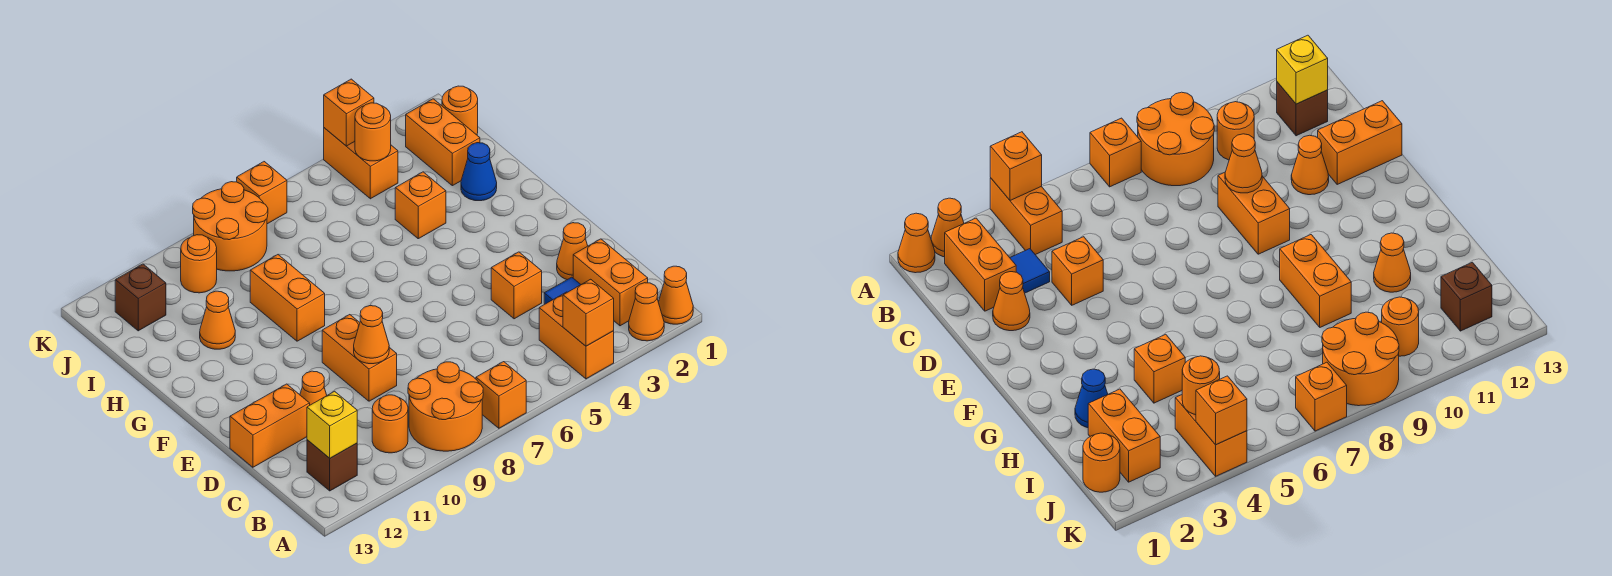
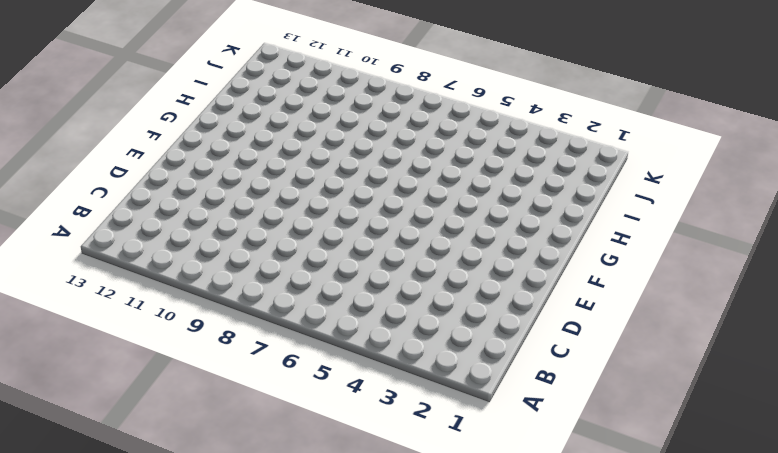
none -> orange cone A1 level 1
none -> orange cone A2 level 1
none -> orange brick A4:B4 level 1
none -> orange brick A7 level 1

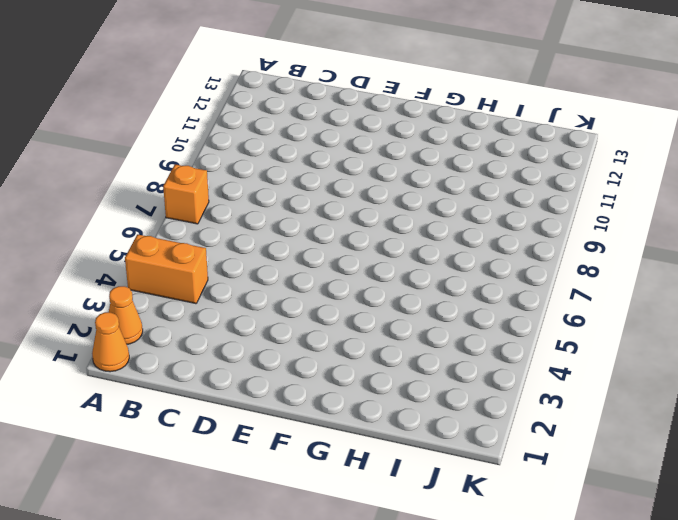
none -> orange round brick A8:B9 level 1
none -> orange brick B2:C2 level 1
none -> orange round brick B10 level 1
none -> brown brick B12 level 1

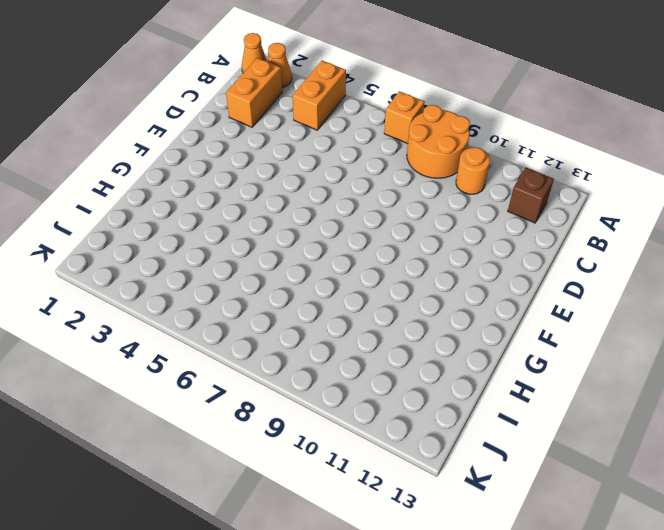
none -> blue tile C3 level 1
none -> orange cone D2 level 1
none -> orange brick D4 level 1
none -> orange brick D9:E9 level 1

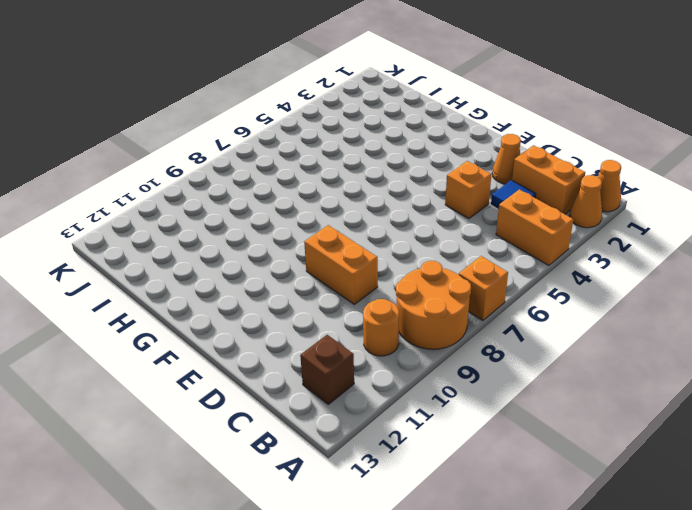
none -> orange cone D11 level 1
none -> orange brick D12:D13 level 1
none -> orange brick G9:H9 level 1
none -> blue cone H2 level 1

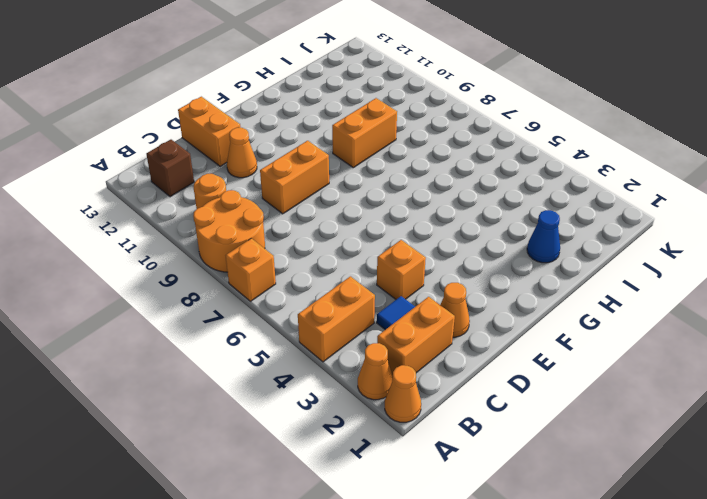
none -> orange brick H4 level 1
none -> orange cone H11 level 1
none -> orange brick I2:J2 level 1
none -> orange round brick J1 level 1

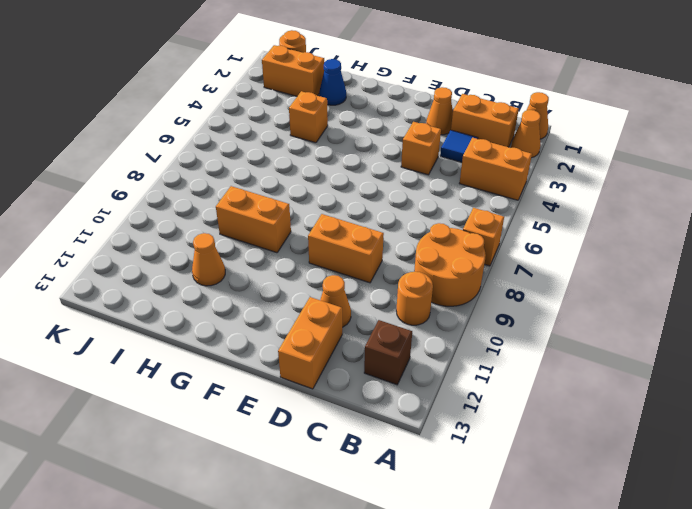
none -> orange brick J4:K4 level 1
none -> orange round brick J8:K9 level 1
none -> orange round brick J10 level 1
none -> brown brick J12 level 1

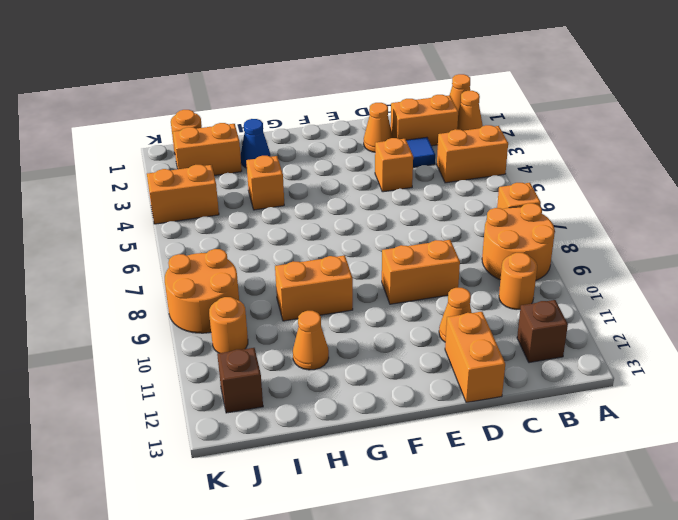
none -> orange brick K7 level 1
none -> orange brick A4 level 2
none -> yellow brick B12 level 2
none -> orange cone D9 level 2

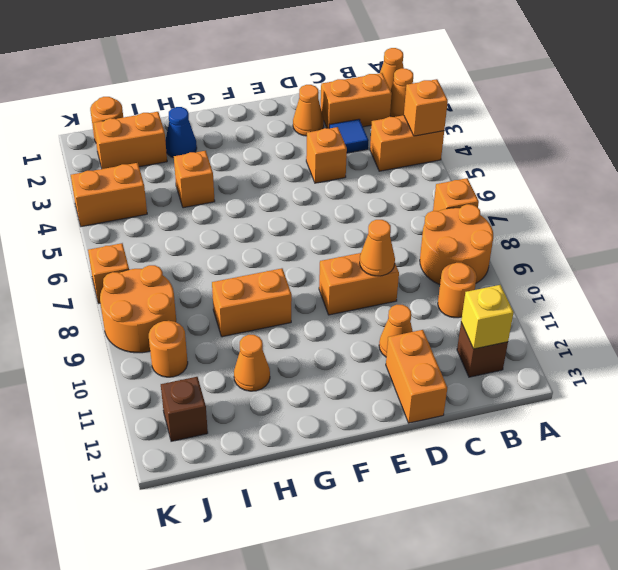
none -> orange round brick J4 level 2
none -> orange brick K4 level 2

